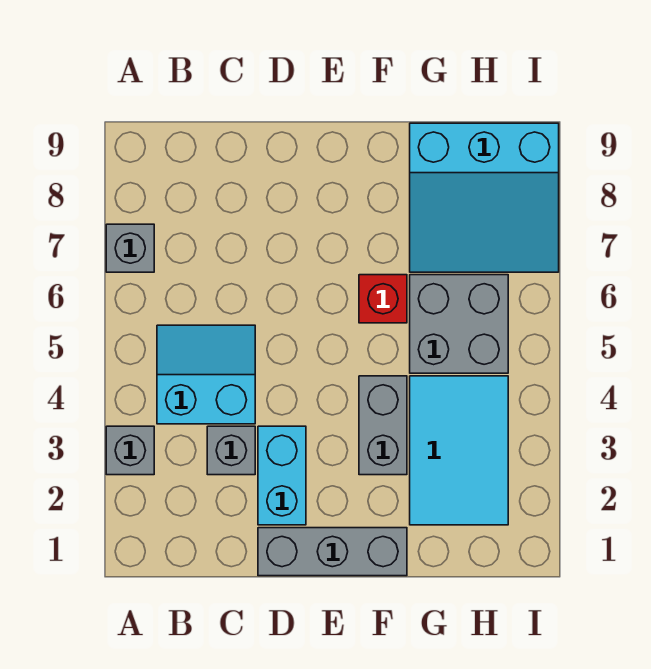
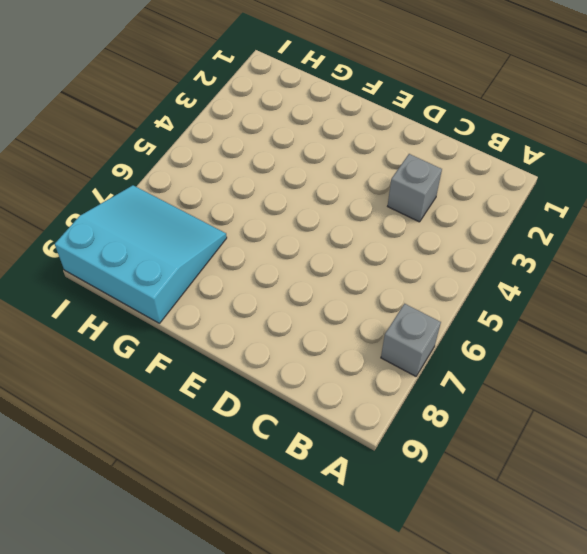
none -> grey brick A3 level 1
none -> cyan slope B4:C5 level 1 top 4

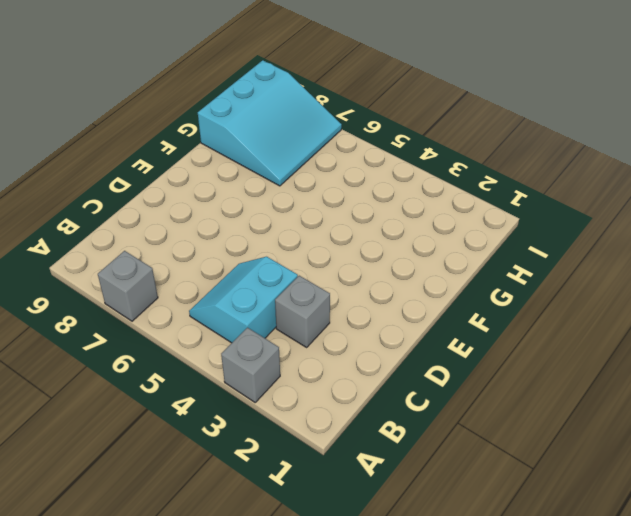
none -> grey brick D1:F1 level 1
none -> cyan brick D2:D3 level 1

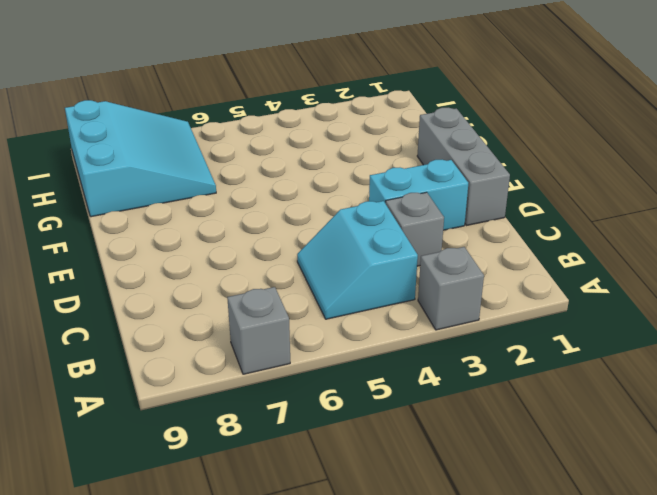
none -> grey brick F3:F4 level 1
none -> red brick F6 level 1

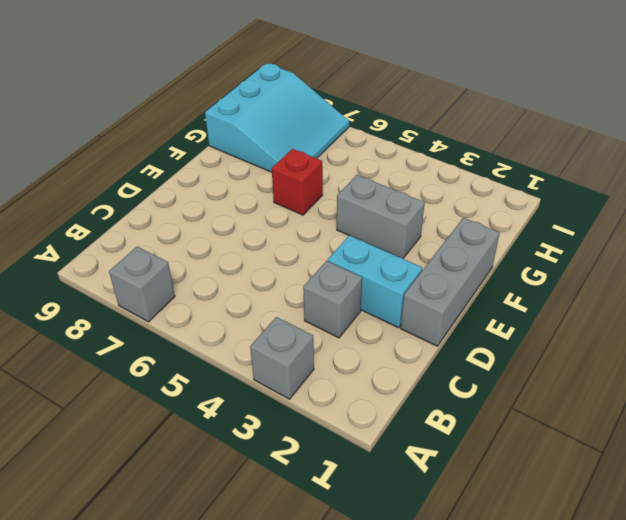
none -> cyan slope B4:C5 level 1 top 4
none -> cyan tile G2:H4 level 1

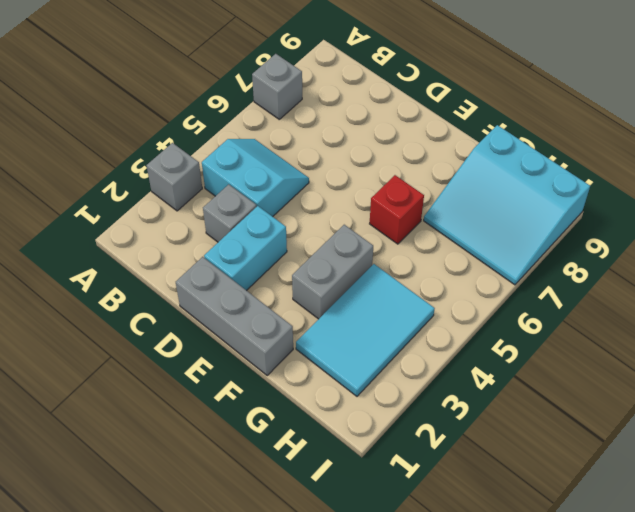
none -> grey brick G5:H6 level 1

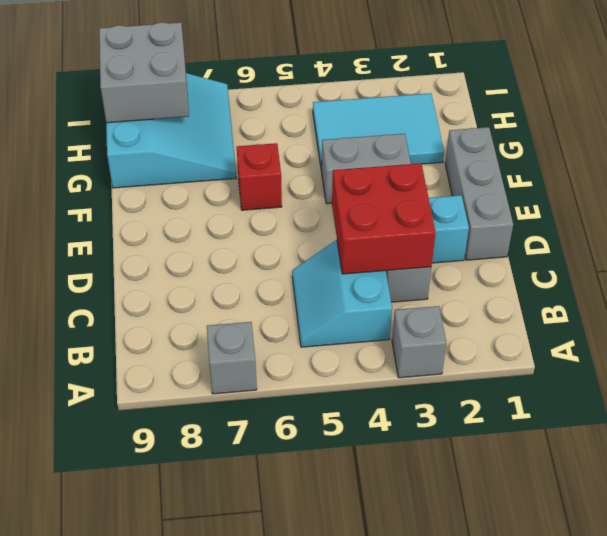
red brick C3:D4 level 2 -> none
grey brick H8:I9 level 2 -> grey brick G5:H6 level 1

